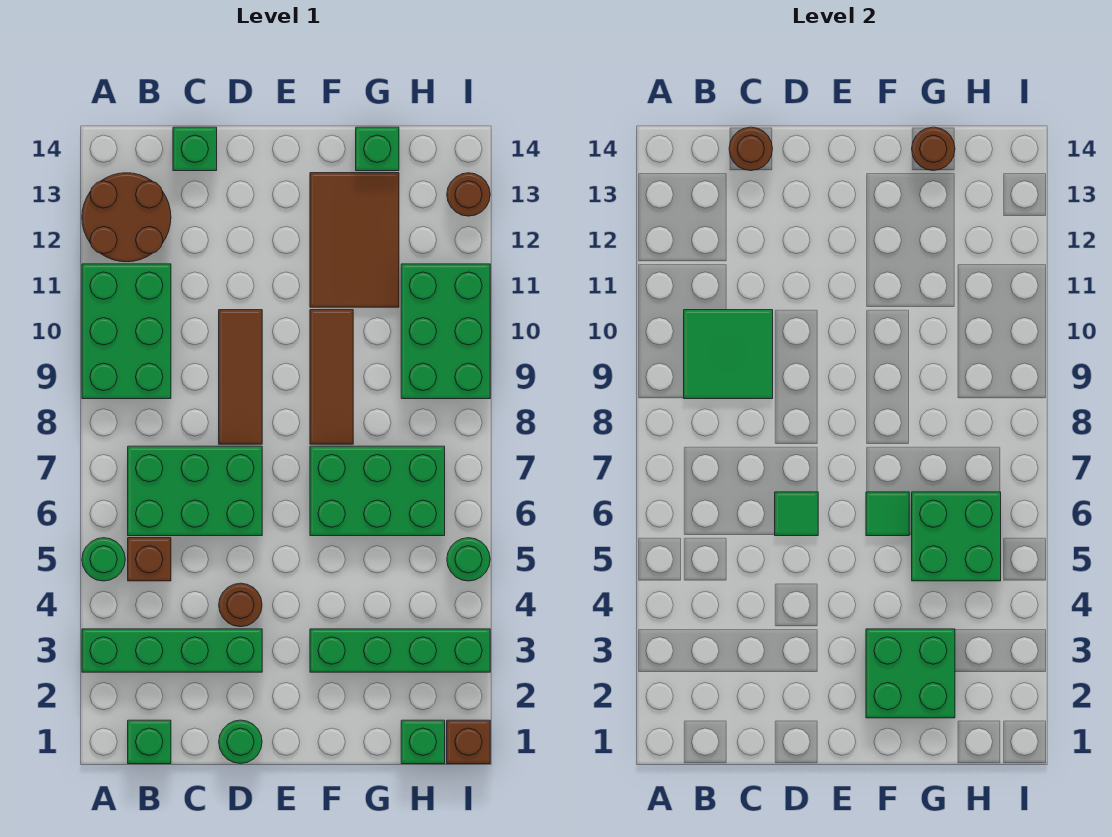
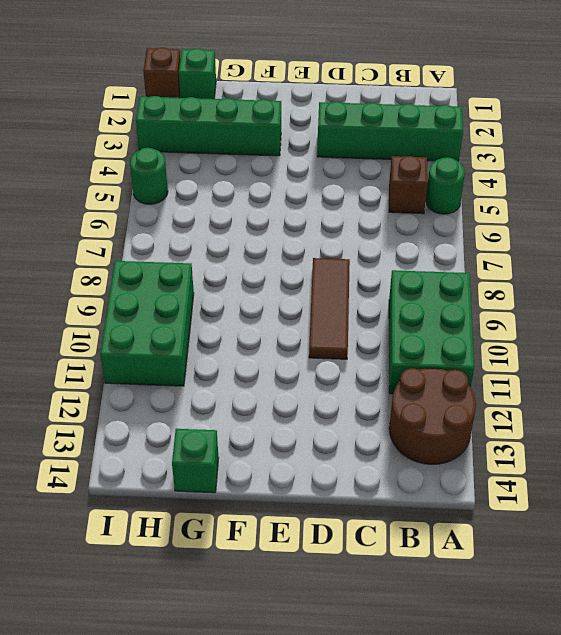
none -> green brick B1 level 1
none -> green brick B6:D7 level 1
none -> green brick C14 level 1

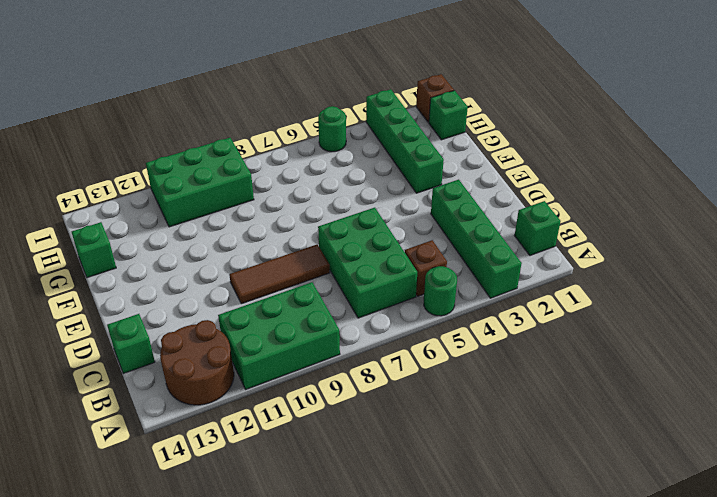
none -> green round brick D1 level 1
none -> brown round brick D4 level 1
none -> green brick F6:H7 level 1

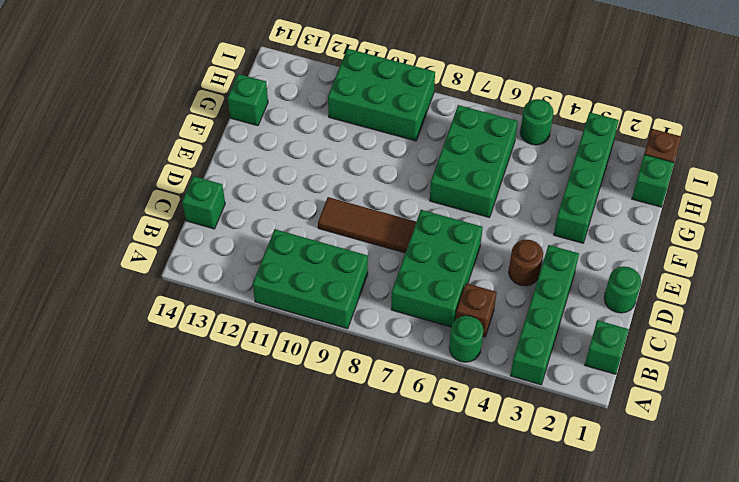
none -> brown round brick A12:B13 level 1
none -> brown tile F8:F10 level 1
none -> brown tile F11:G13 level 1

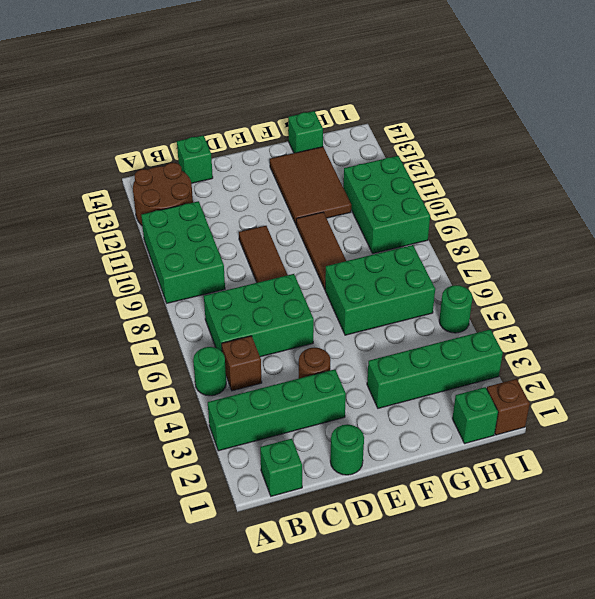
none -> brown round brick I13 level 1
none -> green tile B9:C10 level 2
none -> brown round brick C14 level 2

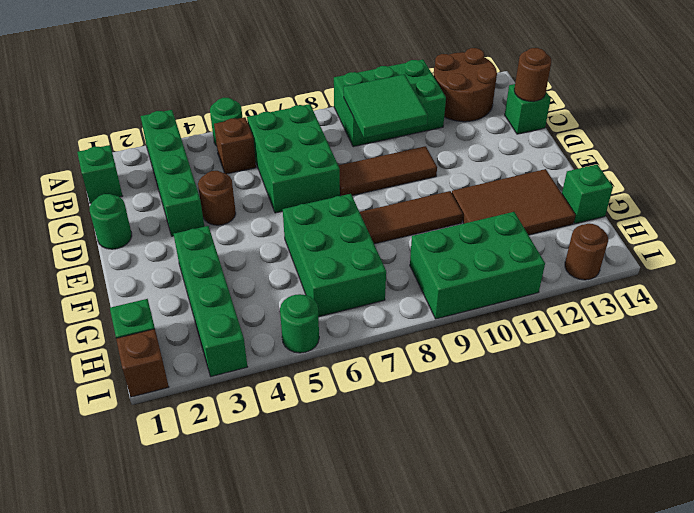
none -> green tile D6 level 2
none -> green brick F2:G3 level 2
none -> green tile F6 level 2

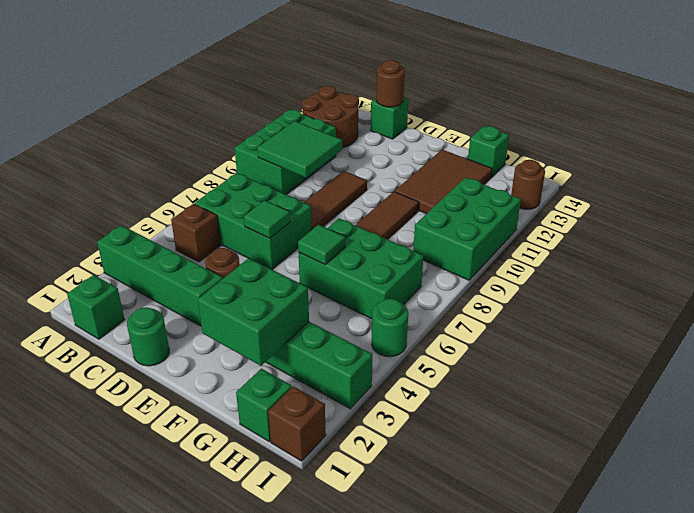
none -> green round brick A5 level 1
none -> green brick G5:H6 level 2
none -> brown round brick G14 level 2

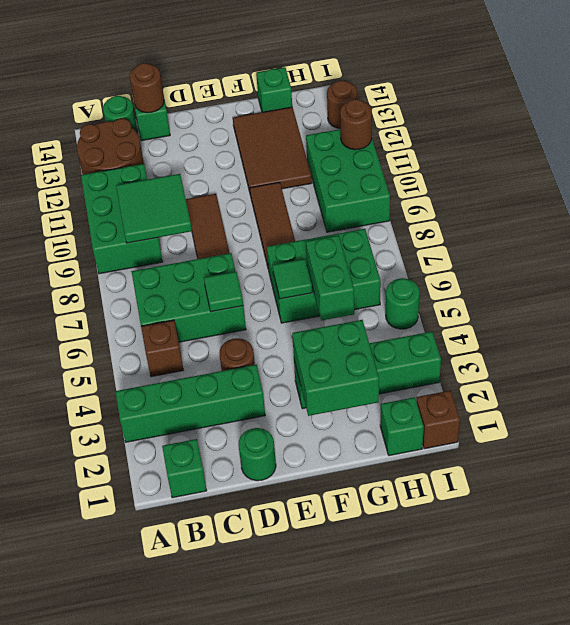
green round brick B14 level 1 -> green round brick A5 level 1
green brick G5:G6 level 2 -> green brick G5:H6 level 2
brown round brick I11 level 2 -> brown round brick G14 level 2

